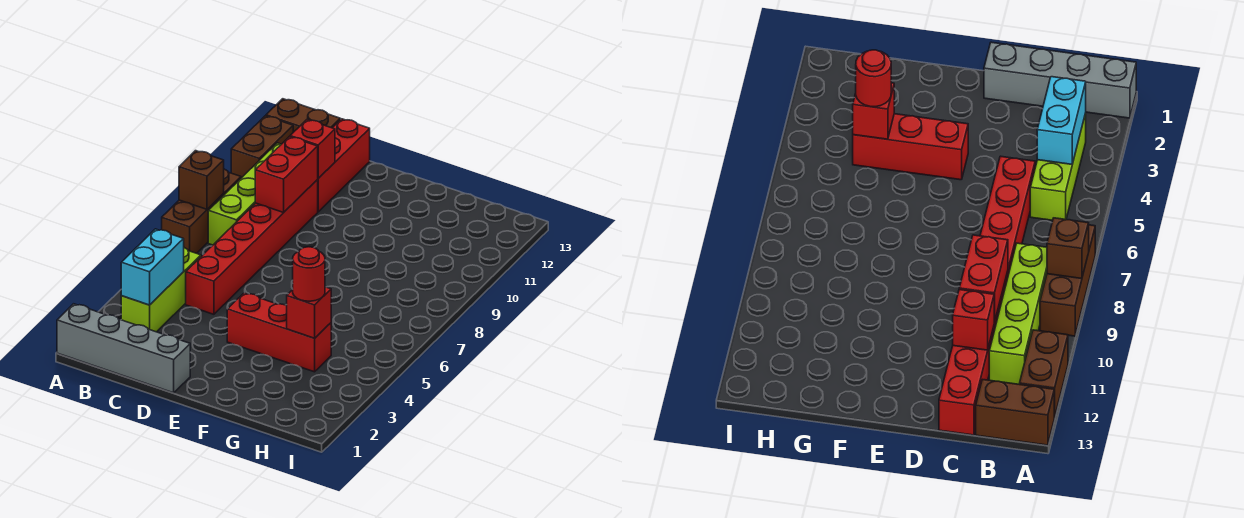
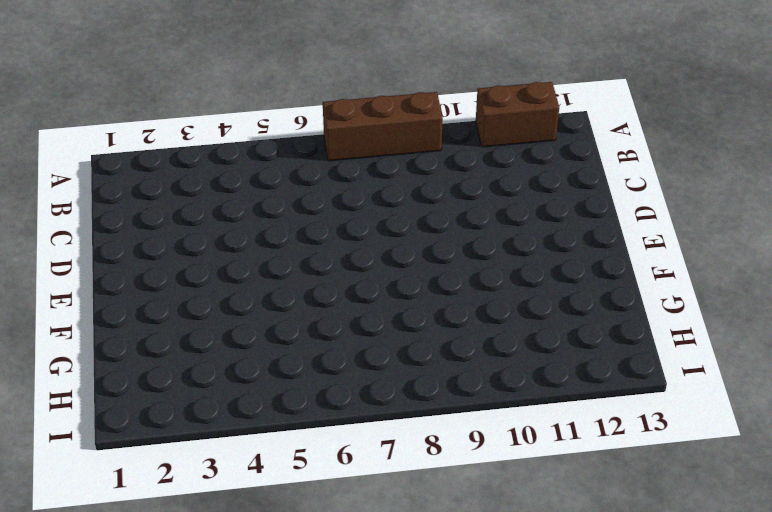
none -> grey brick A1:D1 level 1
none -> brown brick A13:B13 level 1
none -> lime brick B3:B5 level 1

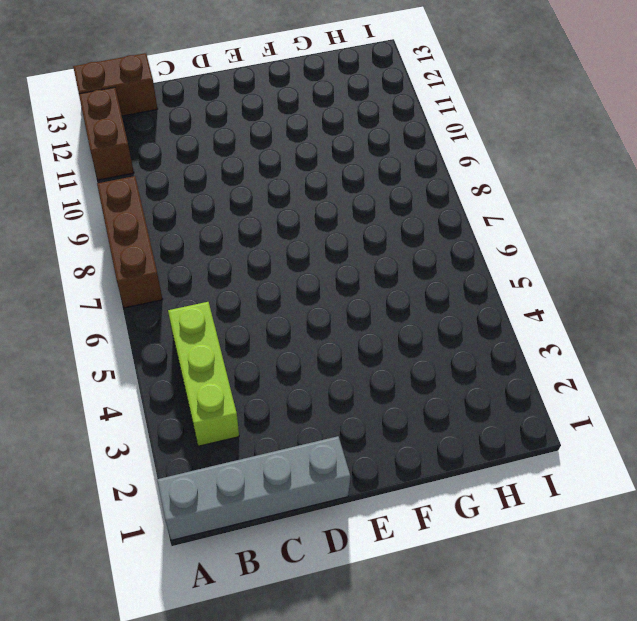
none -> lime brick B8:B11 level 1
none -> red brick C5:C10 level 1
none -> red brick C11:C13 level 1

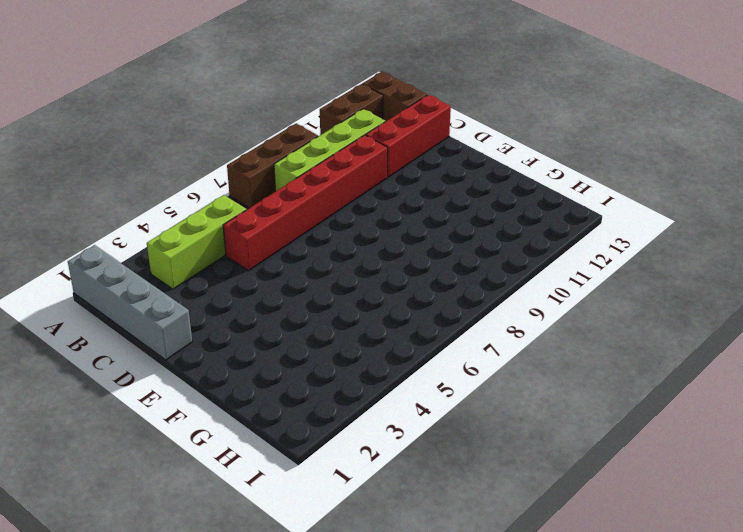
none -> red brick E4:G4 level 1
none -> brown brick A8 level 2
none -> cyan brick B3:B4 level 2

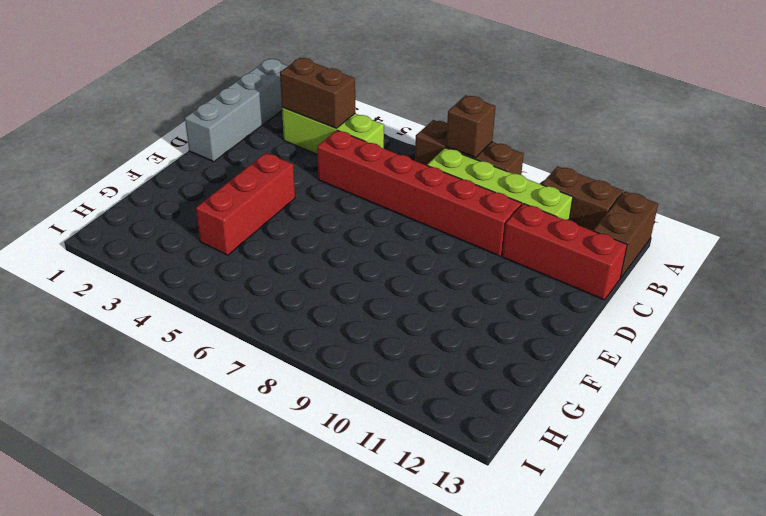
brown brick B3:B4 level 2 -> cyan brick B3:B4 level 2
none -> red brick C9:C10 level 2
none -> red brick C11 level 2
none -> red brick G4 level 2

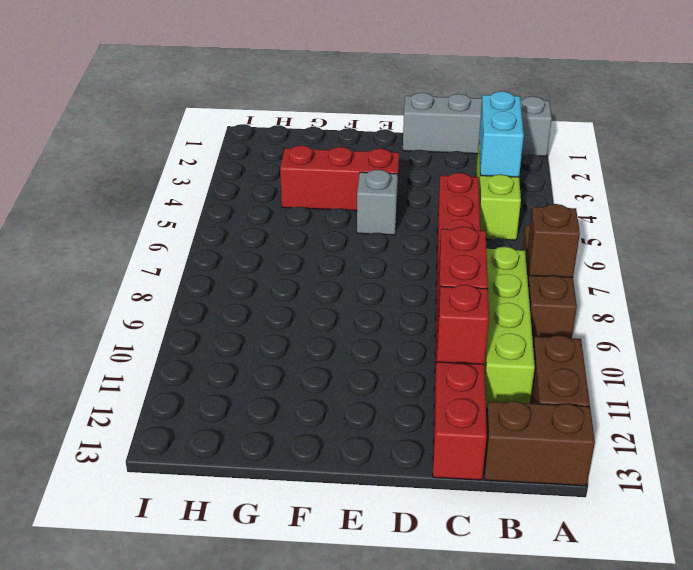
grey brick E5 level 1 -> none
none -> red brick G4 level 2
none -> red round brick G4 level 3

